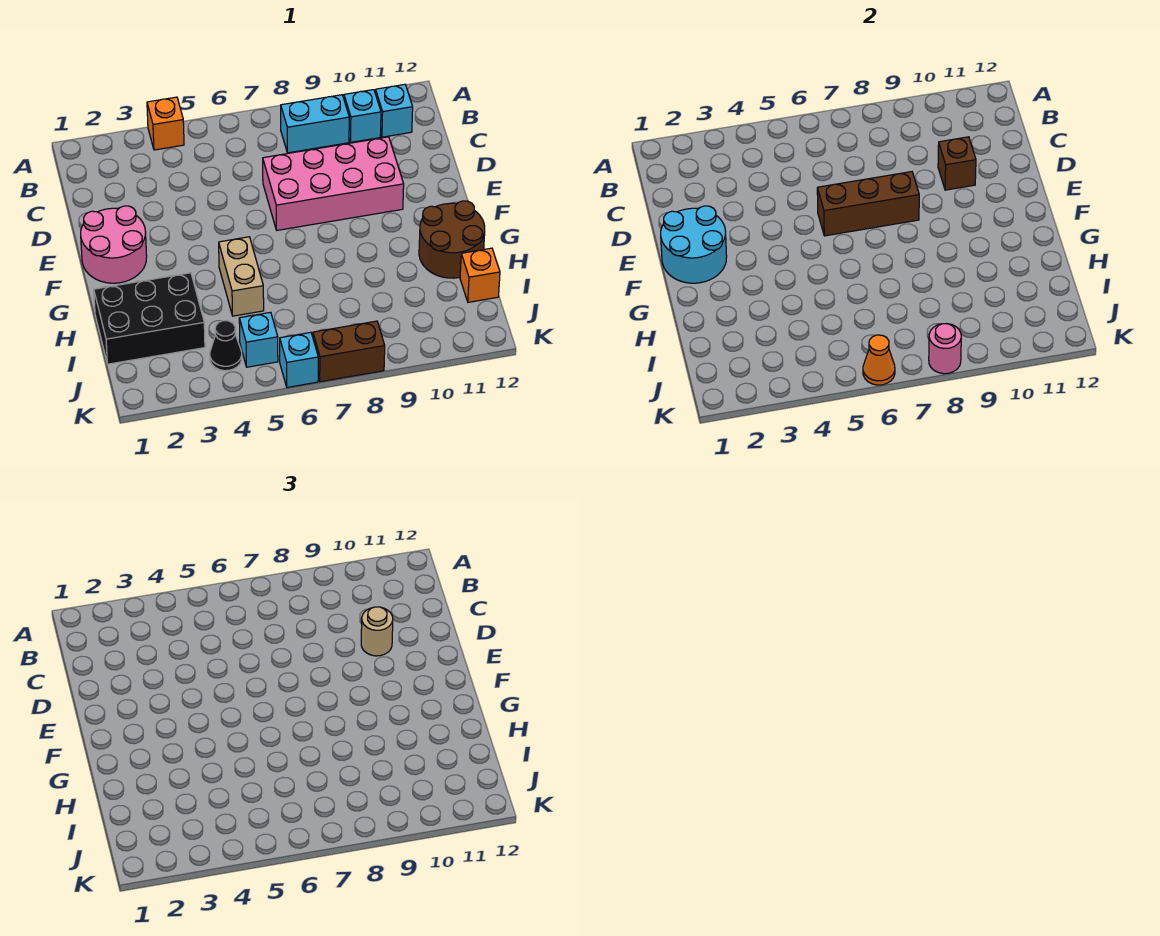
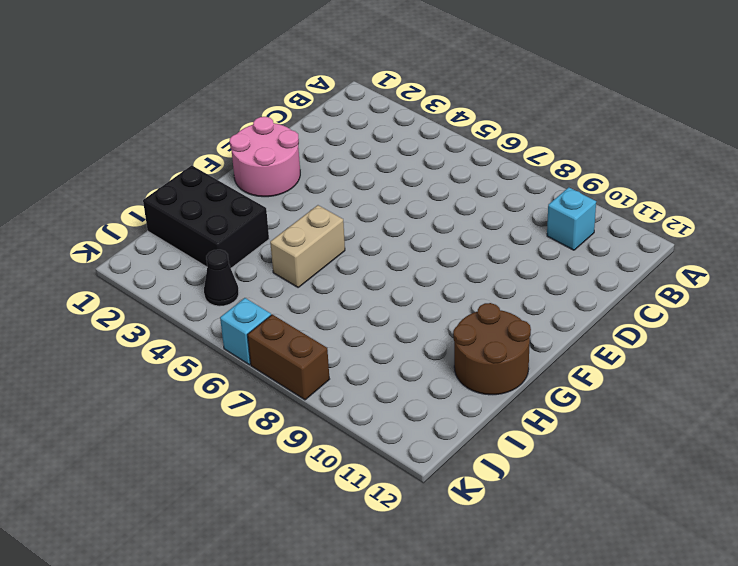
none -> orange brick A4 level 1
none -> cyan brick B8:B9 level 1
none -> cyan brick B11 level 1

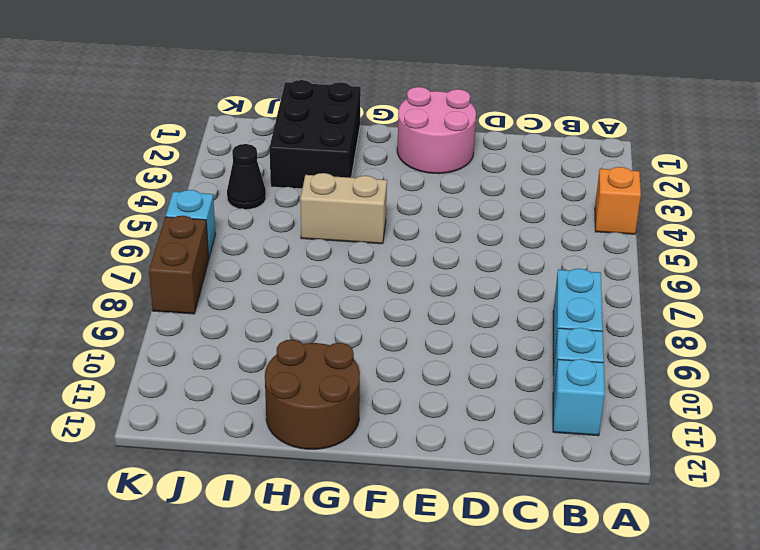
none -> pink brick D7:E10 level 1
none -> orange brick I12 level 1
none -> cyan brick J5 level 1

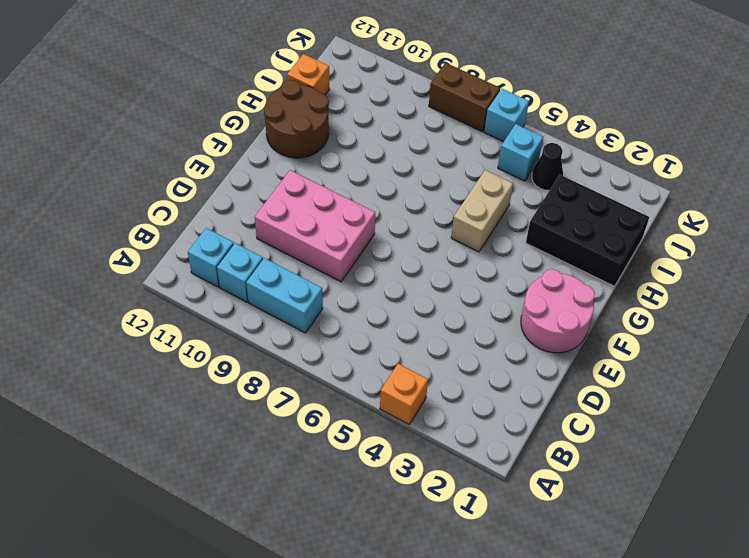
pink brick D8:E10 level 1 -> pink brick D7:E10 level 1
none -> brown brick D10 level 2
none -> cyan round brick E1:F2 level 2
none -> brown brick E6:E8 level 2

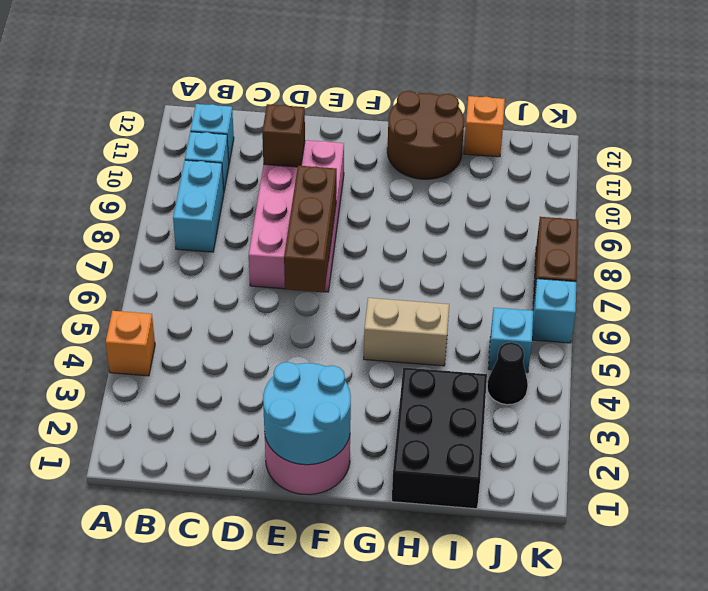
none -> orange cone K6 level 2
none -> pink round brick K8 level 2
none -> tan round brick D10 level 3

